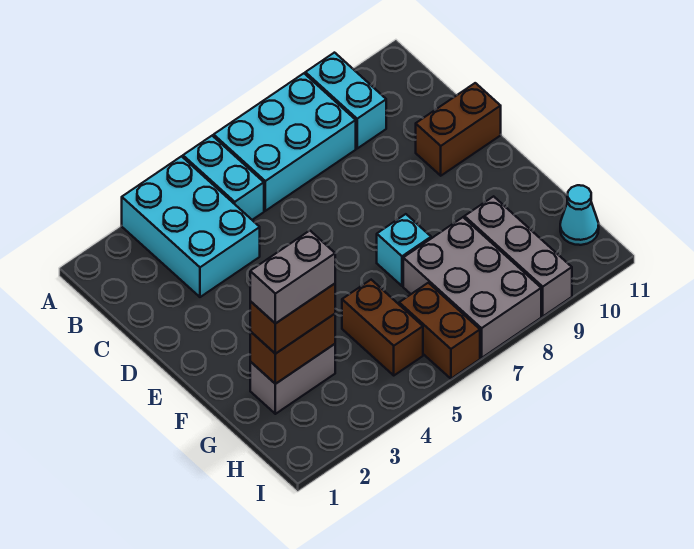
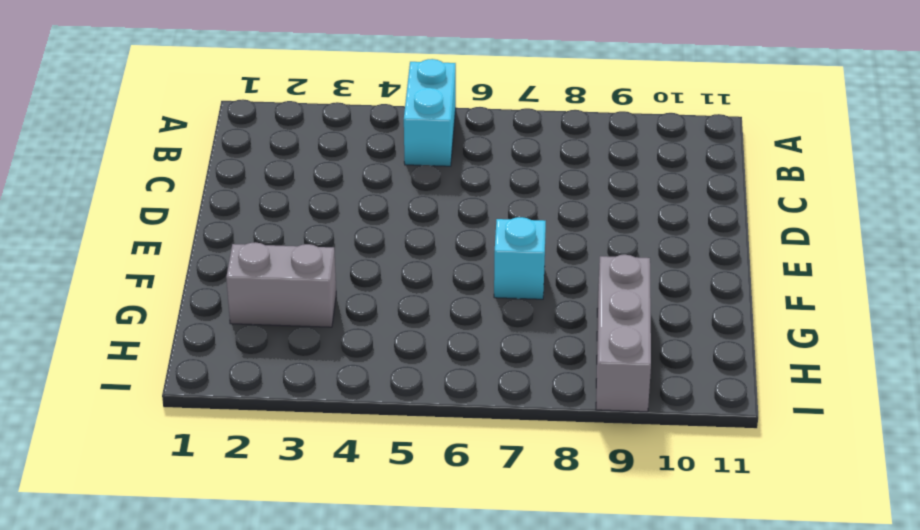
none -> cyan brick A3:C4 level 1
none -> cyan brick A6:B8 level 1
none -> cyan brick A9:B9 level 1

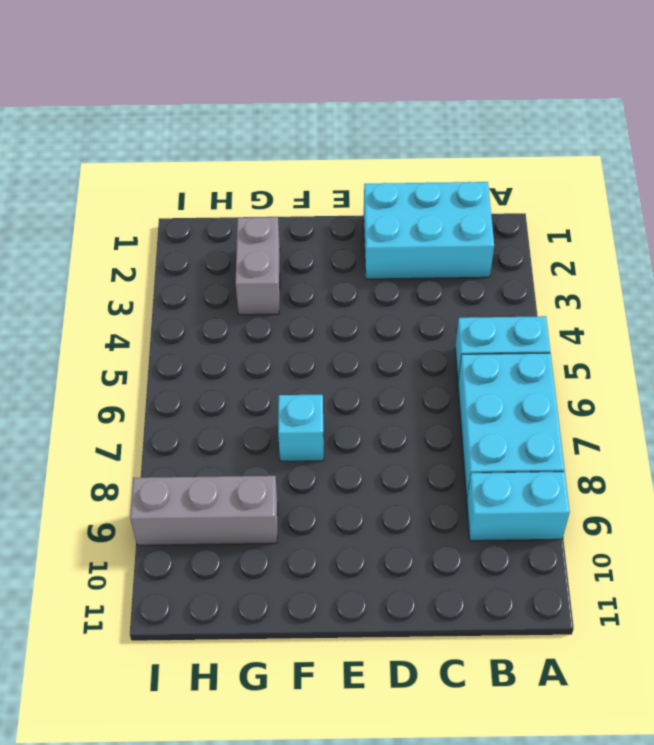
cyan brick B1:D2 level 1 -> cyan brick A3:C4 level 1
none -> brown brick D10:D11 level 1
none -> brown brick G5:H5 level 1
none -> grey brick G7:I8 level 1

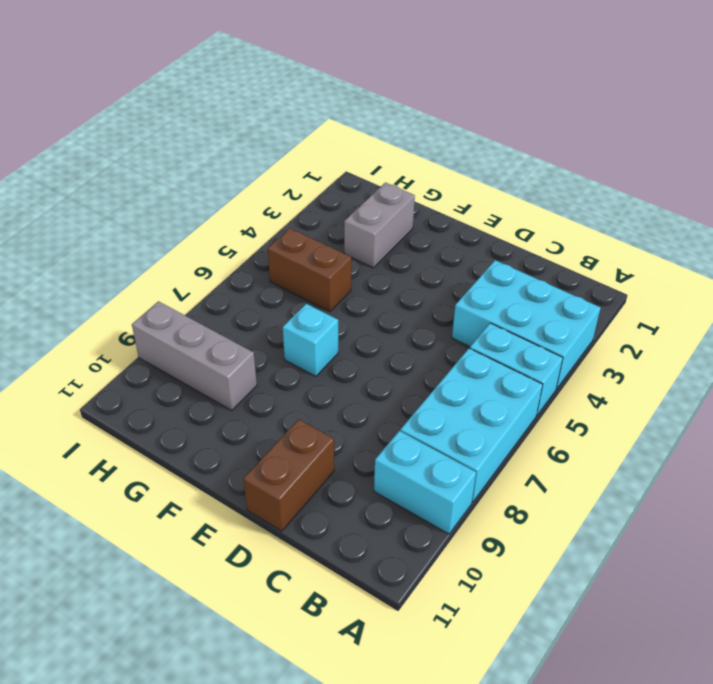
none -> grey brick G7:I8 level 1
none -> brown brick H6:I6 level 1
none -> cyan cone H11 level 1

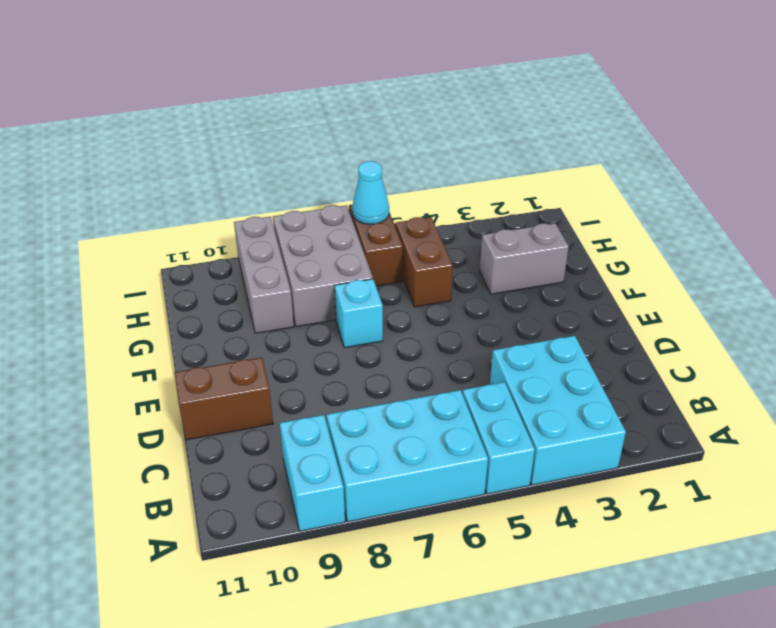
cyan cone I6 level 2 -> cyan cone H11 level 1
none -> brown brick G2:G3 level 2
none -> brown brick G2:G3 level 3
none -> grey brick G2:G3 level 4

